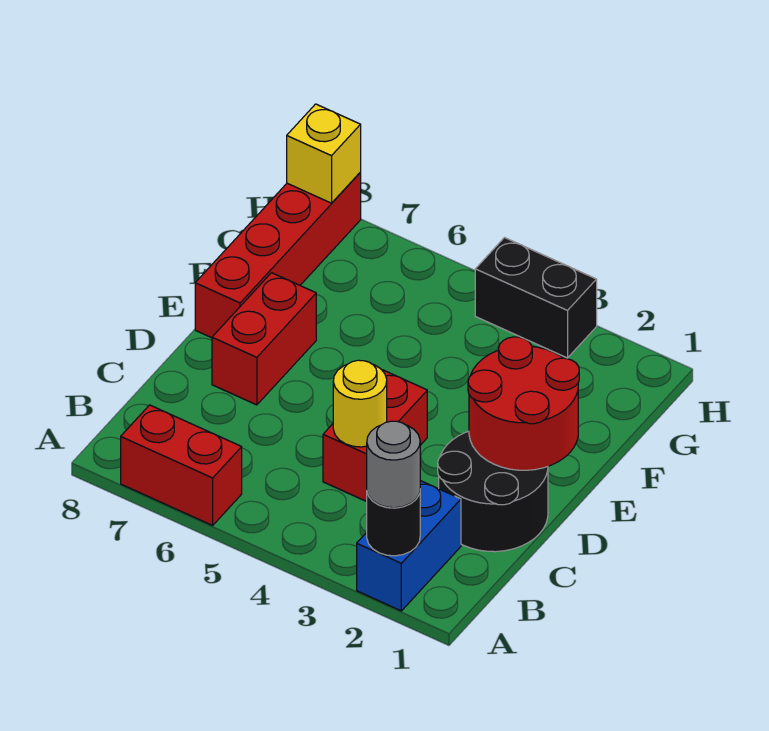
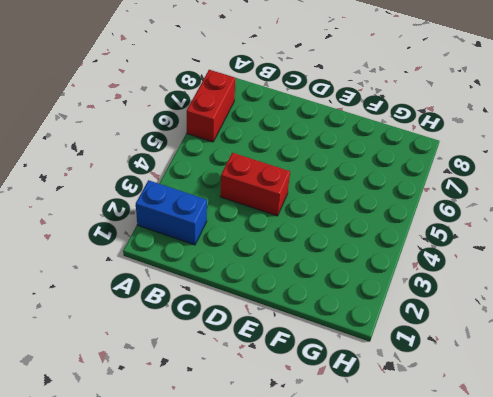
none -> black round brick C1:D2 level 1
none -> red brick D7:E7 level 1
none -> red brick E8:H8 level 1

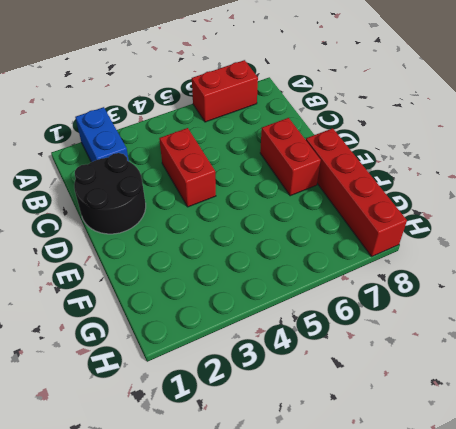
none -> black brick H3:H4 level 1
none -> black round brick A2 level 2
none -> yellow round brick C4 level 2

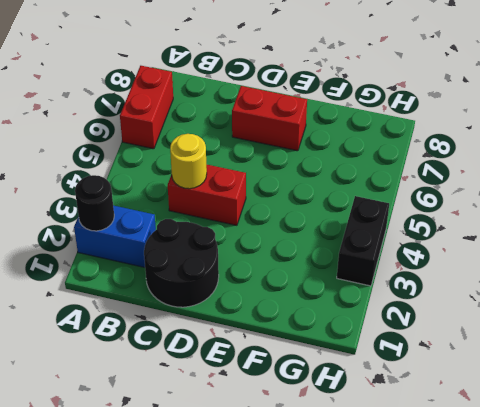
none -> red brick E8:H8 level 1
none -> red round brick D1:E2 level 2
none -> yellow brick H8 level 2

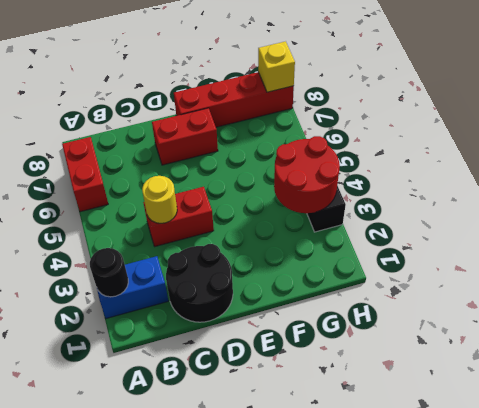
red round brick G3:H4 level 2 -> red round brick D1:E2 level 2
none -> grey round brick A2 level 3

